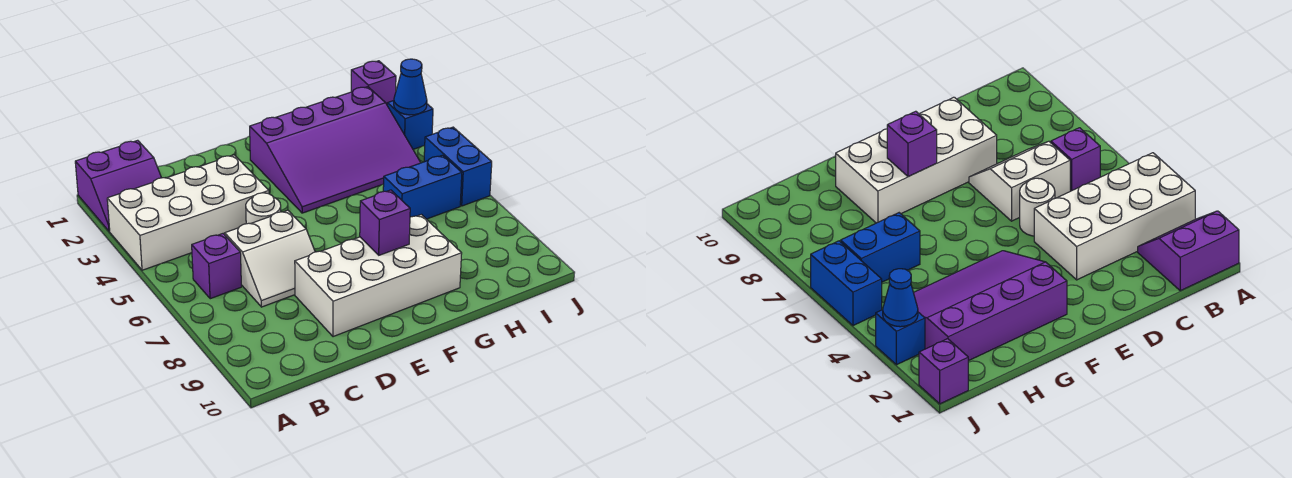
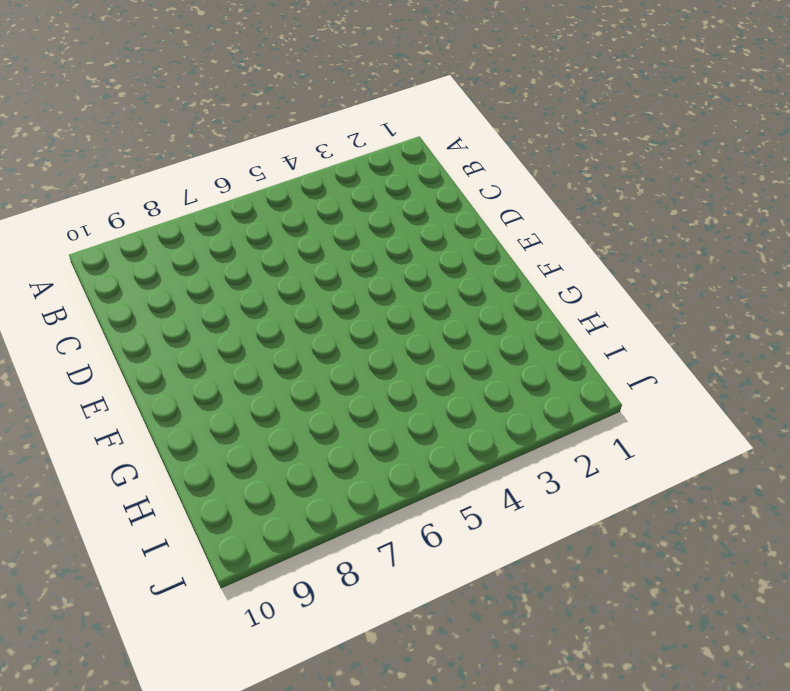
none -> purple slope A1:B2 level 1 top 1
none -> white brick A3:D4 level 1
none -> purple brick B6 level 1

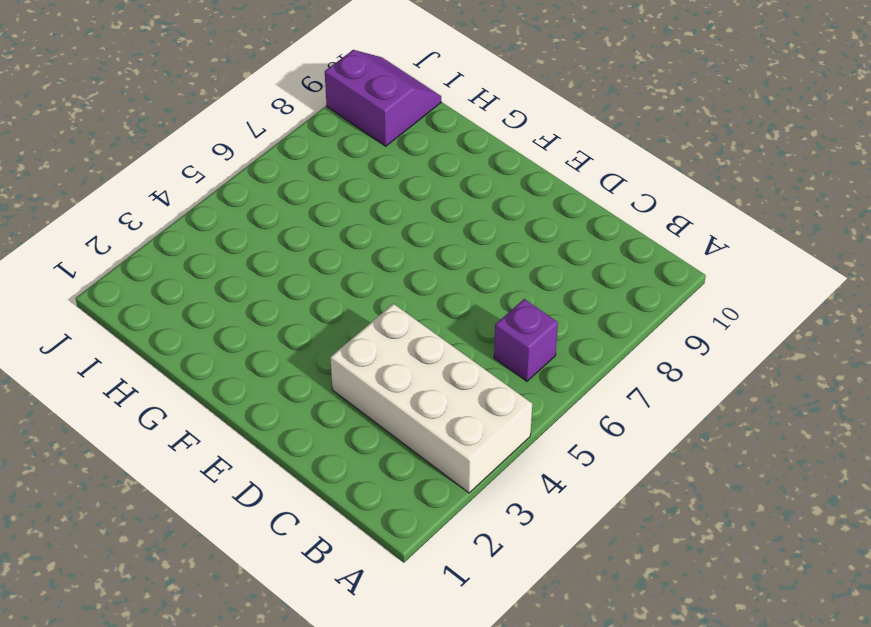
purple slope I9:J10 level 1 top 9 -> purple slope A1:B2 level 1 top 1
none -> white slope C6:D7 level 1 top 6
none -> white round brick D5 level 1
none -> white brick D8:G9 level 1

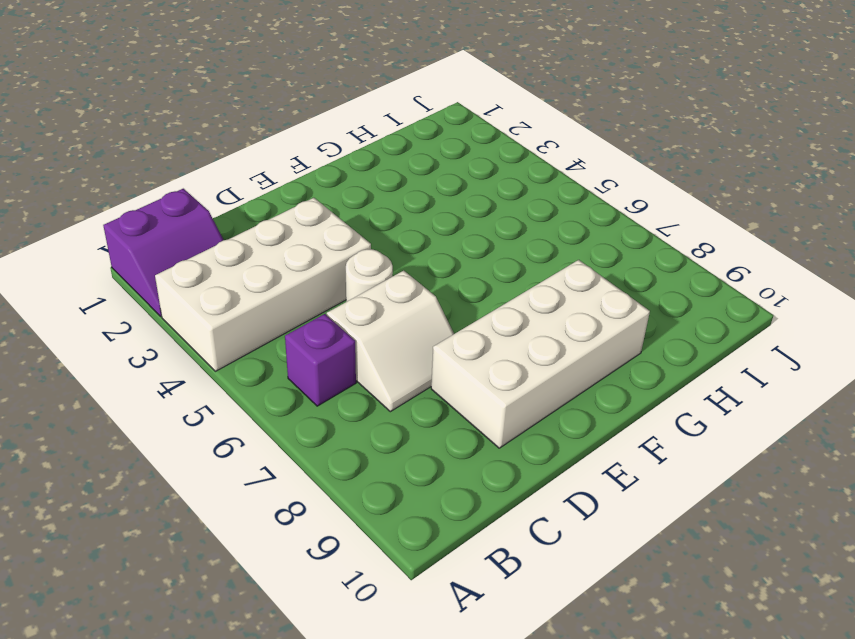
none -> purple slope F2:I4 level 1 top 2
none -> blue brick H6:I6 level 1
none -> purple brick J1 level 1

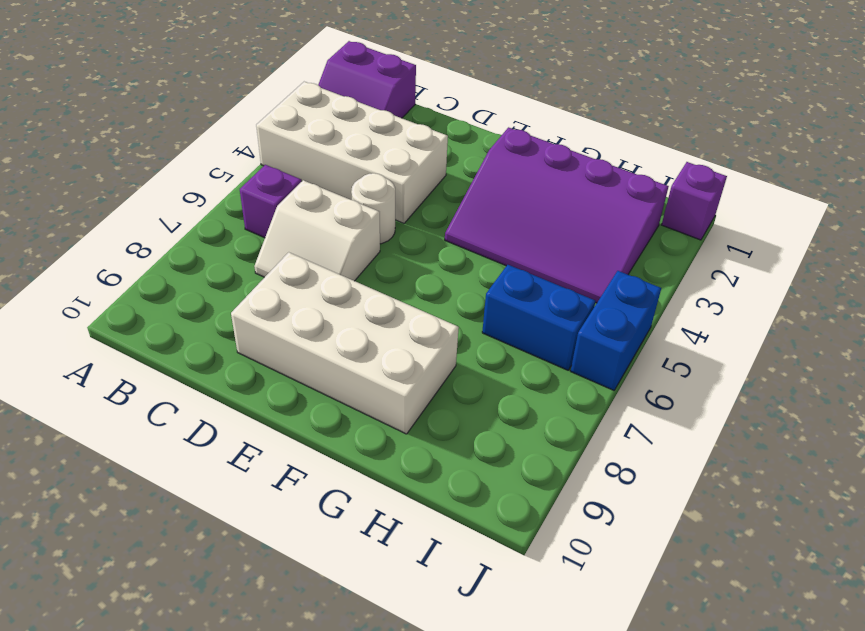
none -> blue brick J3 level 1
none -> purple brick F8 level 2
none -> blue cone J3 level 2

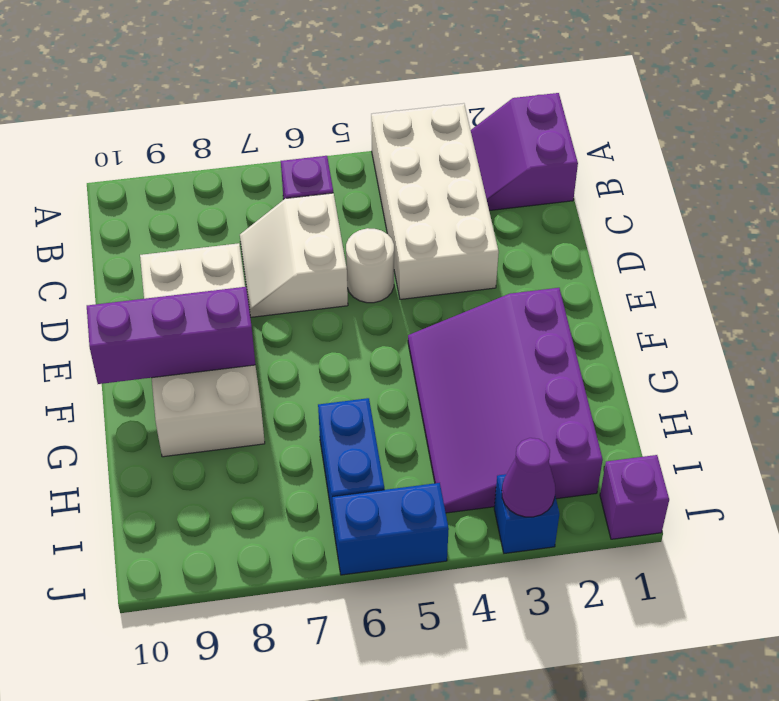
purple brick F8:F10 level 2 -> purple brick F8 level 2
purple cone J3 level 2 -> blue cone J3 level 2

